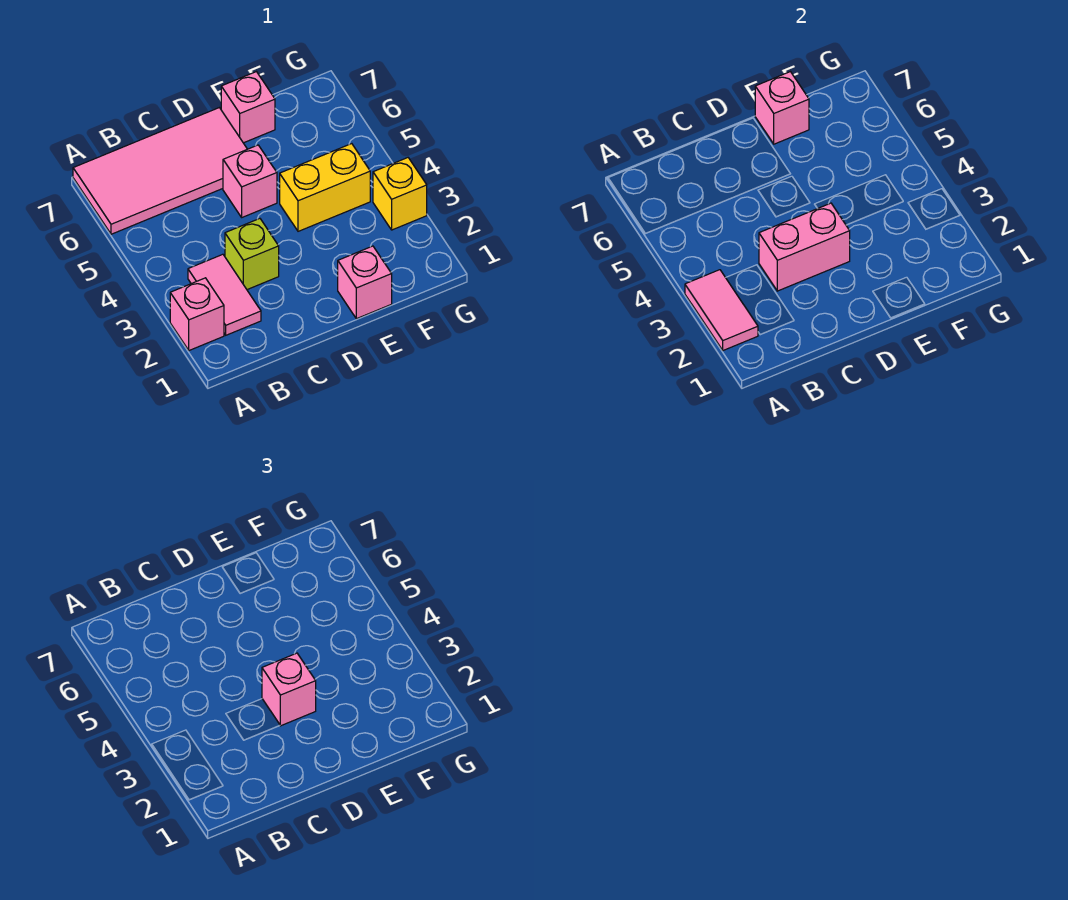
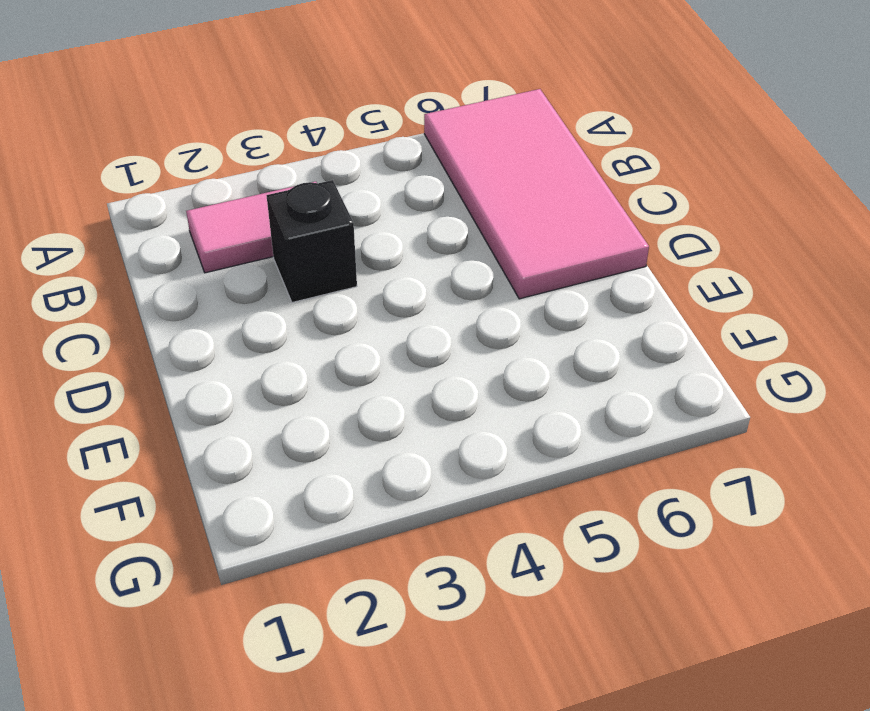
black brick C3 level 1 -> lime brick C3 level 1
none -> pink brick A2 level 1
none -> pink brick D5 level 1
none -> pink brick E1 level 1

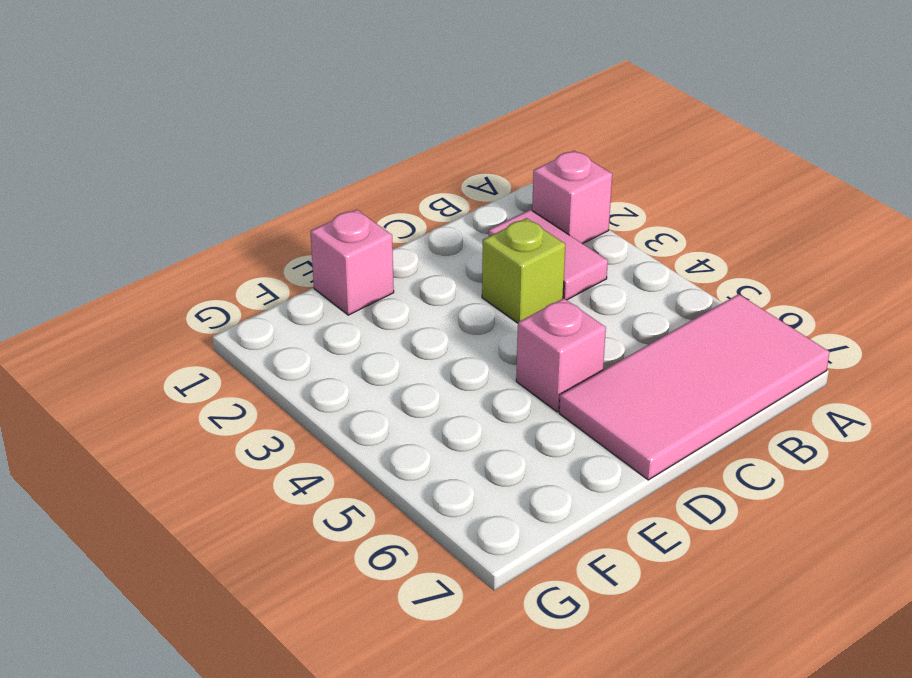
none -> yellow brick E4:F4 level 1
none -> pink brick E7 level 1
none -> yellow brick G3 level 1

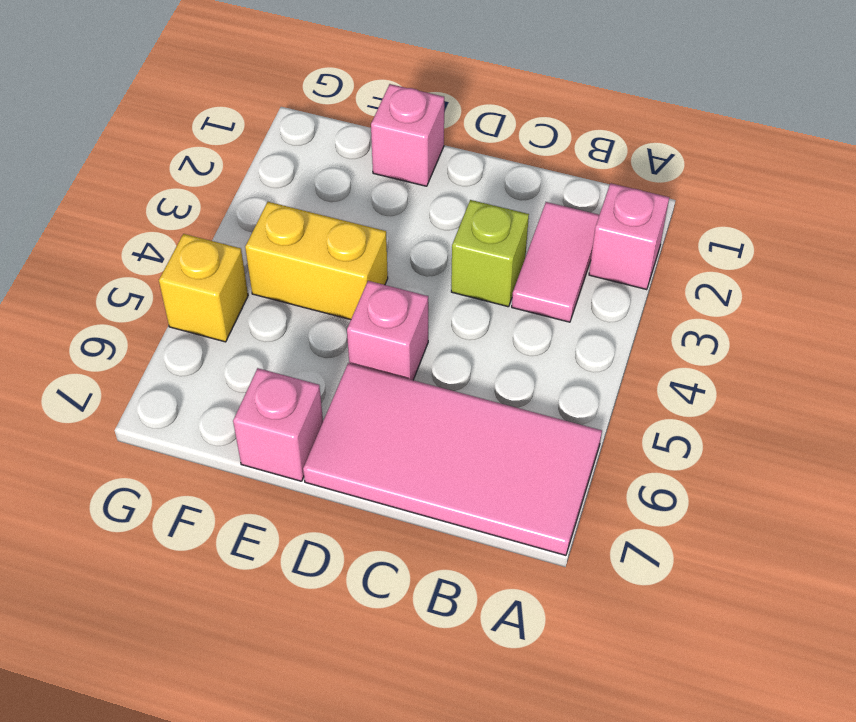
yellow brick G5 level 1 -> yellow brick G3 level 1
none -> pink tile A2:A3 level 2
none -> pink brick C3:D3 level 2
none -> pink brick E7 level 2

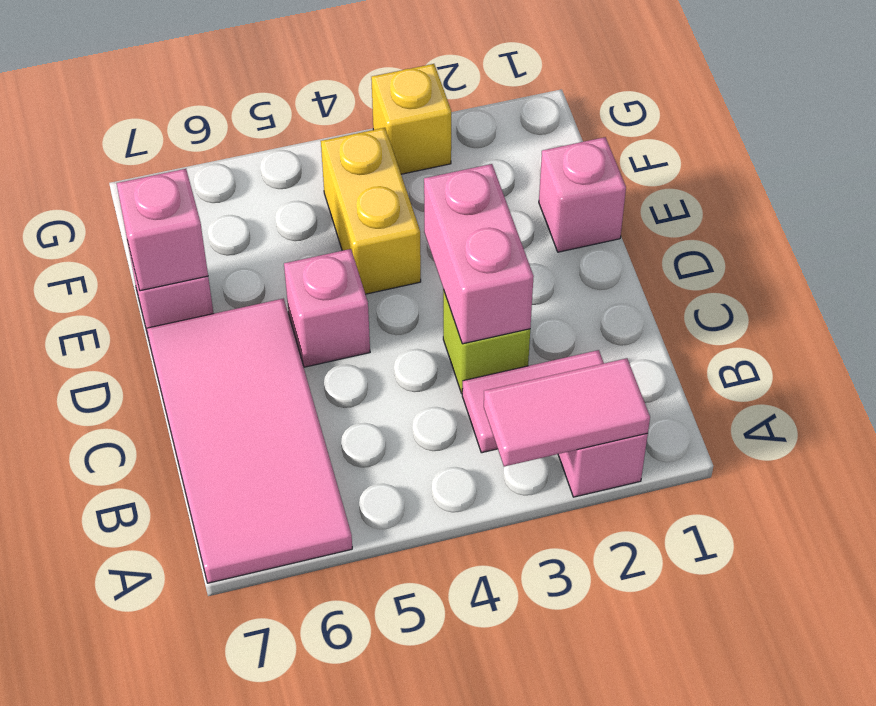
none -> pink brick D3 level 3

